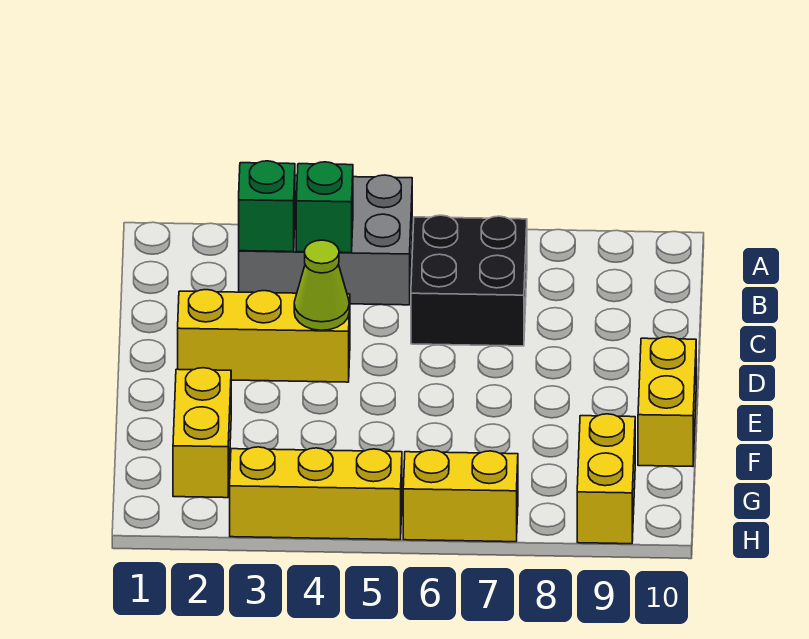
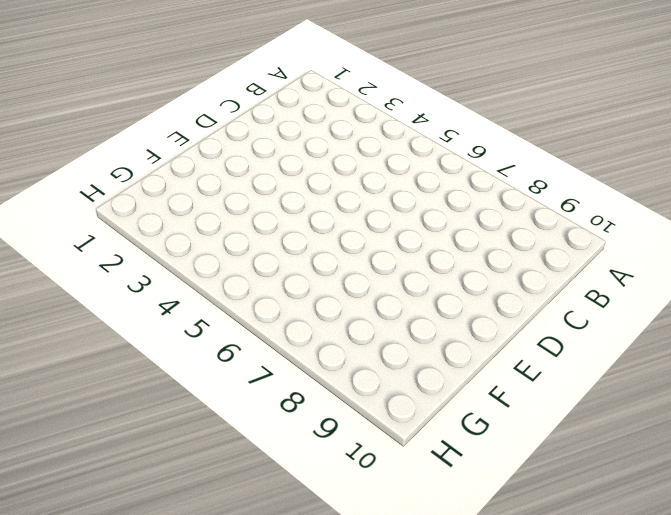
none -> grey brick A3:B5 level 1
none -> black brick B6:C7 level 1

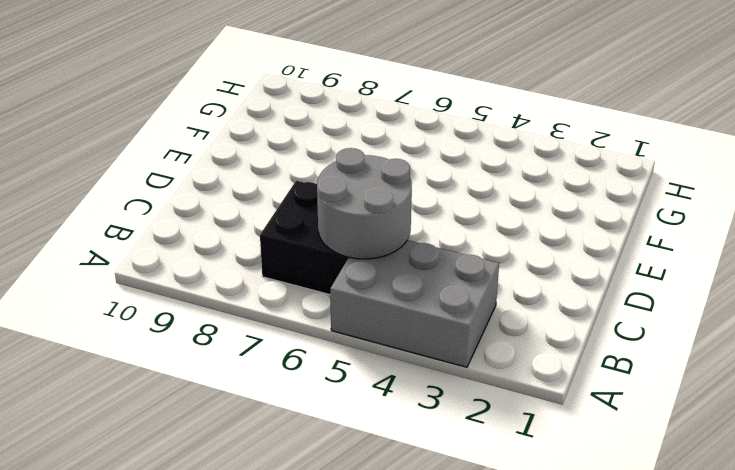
grey round brick B5:C6 level 2 -> none
none -> yellow brick D2:D4 level 1
none -> yellow brick E10:F10 level 1

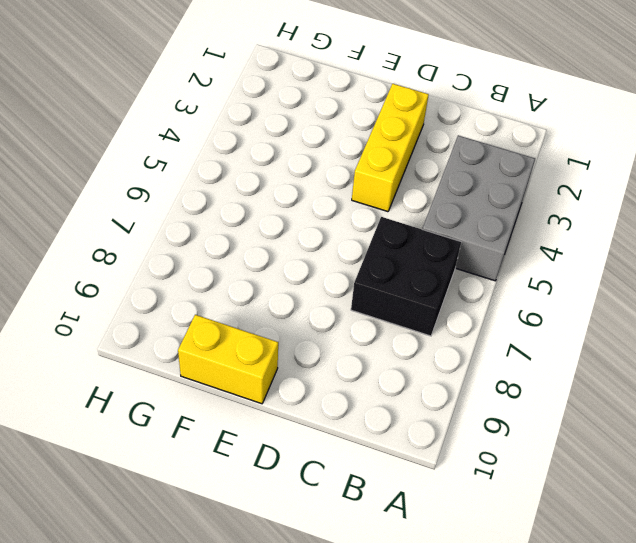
none -> yellow brick F2:G2 level 1
none -> yellow brick G9:H9 level 1

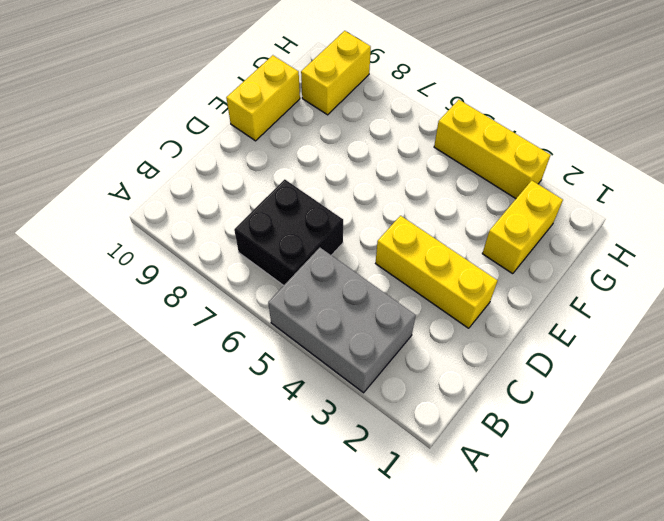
none -> yellow brick H6:H7 level 1
none -> green brick B3 level 2

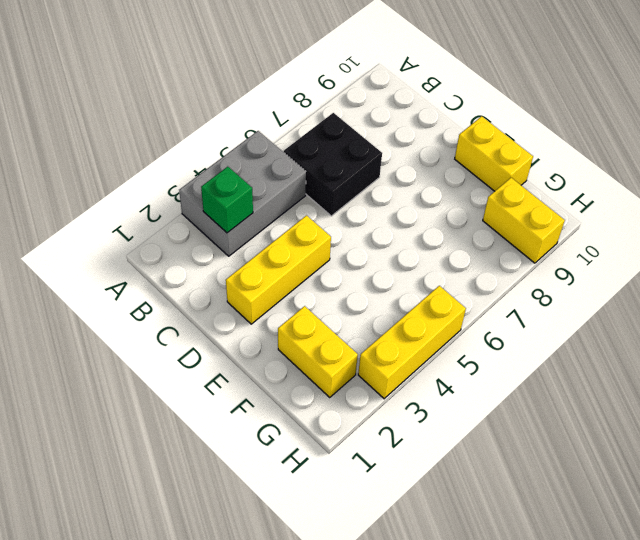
none -> yellow brick H6:H7 level 1
none -> green brick B4 level 2

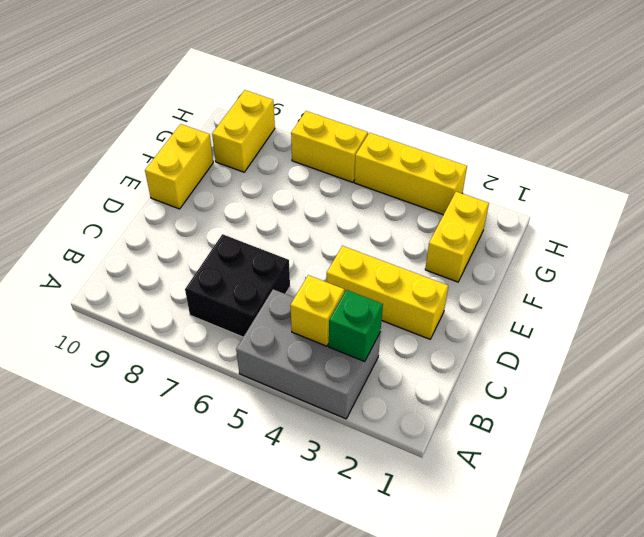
yellow brick B4 level 2 -> green brick B4 level 2
none -> lime cone D4 level 2

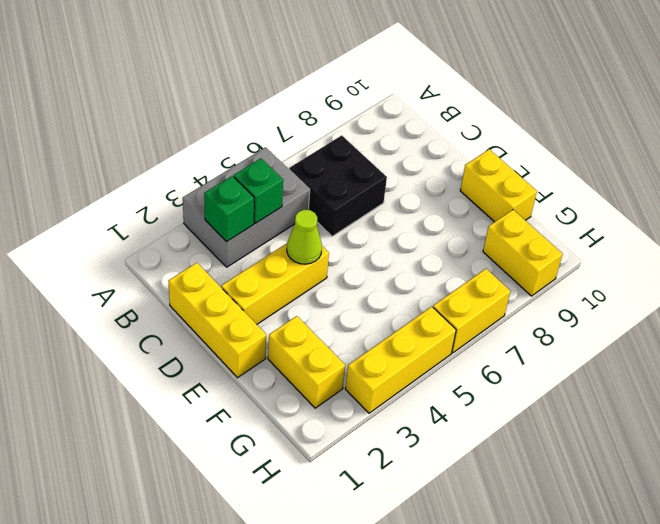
yellow brick C1:E1 level 1 -> none

